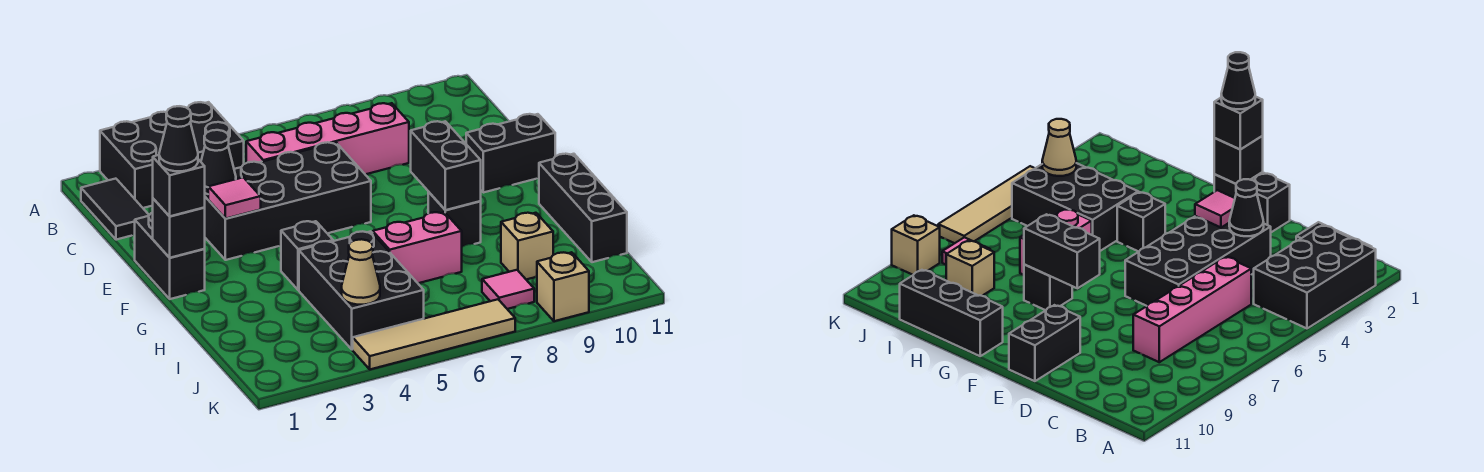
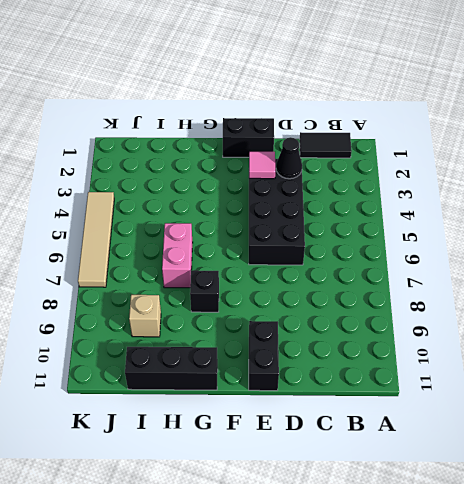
none -> black brick A2:B4 level 1
none -> pink brick C5:C8 level 1
none -> black brick G4 level 1

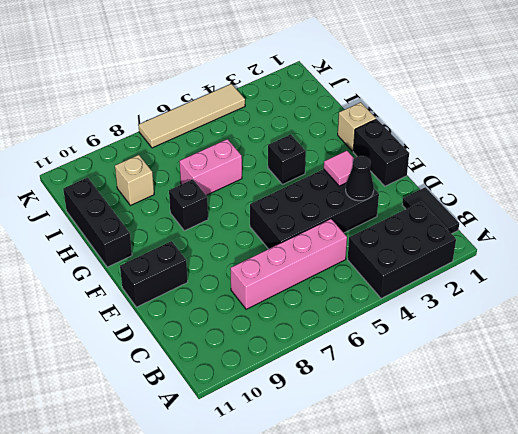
tan brick G1 level 1 -> tan brick K9 level 1
none -> black brick H4:J5 level 1
none -> pink tile J8 level 1
none -> black brick F1 level 2

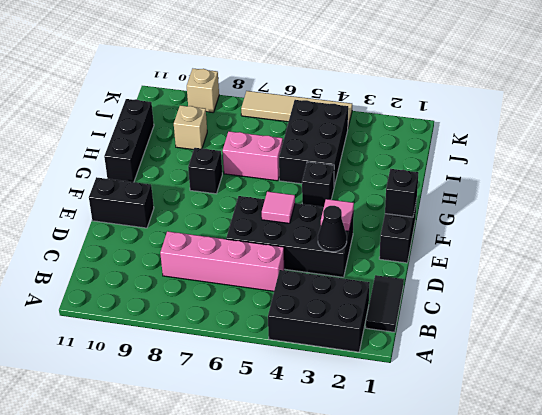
pink tile E5 level 2 -> pink tile J8 level 1
none -> black brick F8:G8 level 2
none -> tan cone J4 level 2
none -> black brick F1 level 3

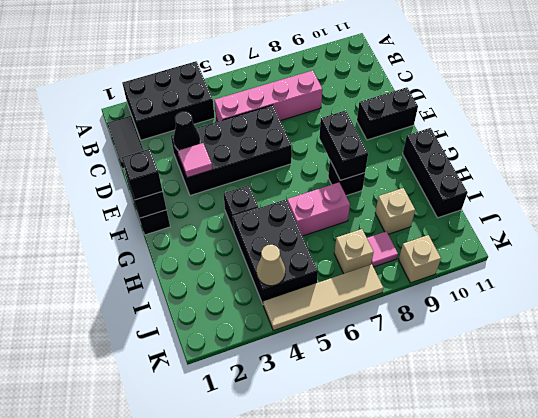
tan brick J7 level 1 -> none
none -> black cone F1 level 4

